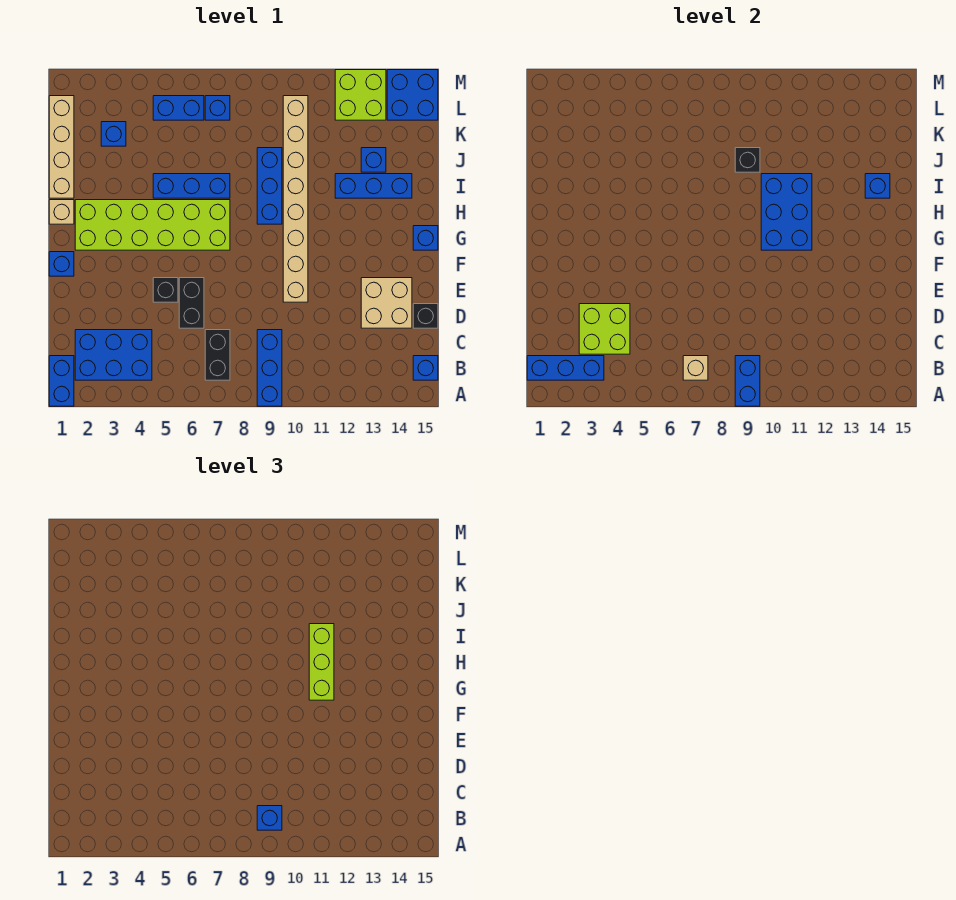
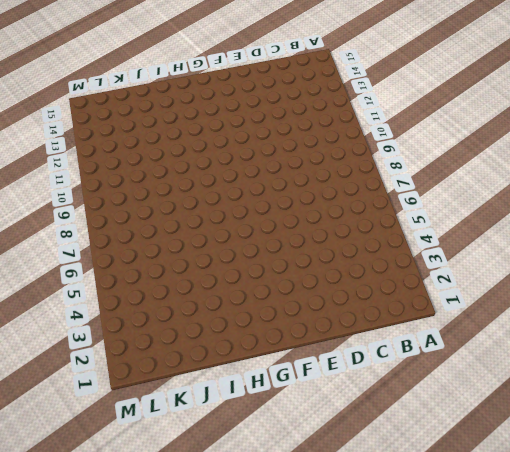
none -> blue brick A1:B1 level 1
none -> blue brick A9:C9 level 1
none -> blue brick B2:C4 level 1
none -> black brick B7:C7 level 1

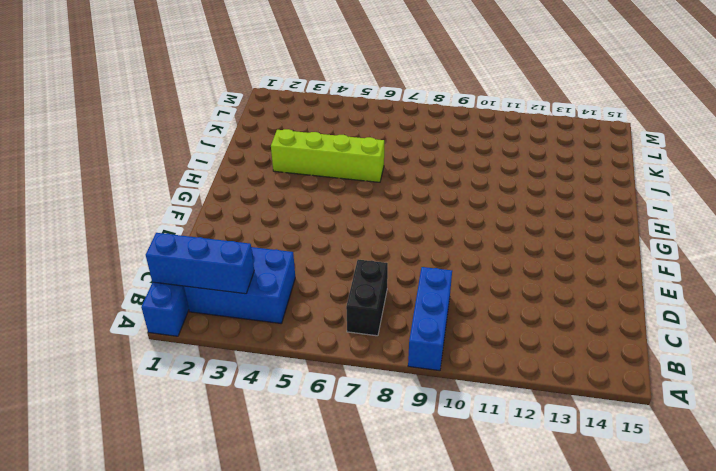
lime brick I3:I6 level 1 -> blue brick I5:I7 level 1
none -> blue brick B15 level 1
none -> black brick D6:E6 level 1
none -> tan brick D13:E14 level 1
none -> black brick D15 level 1

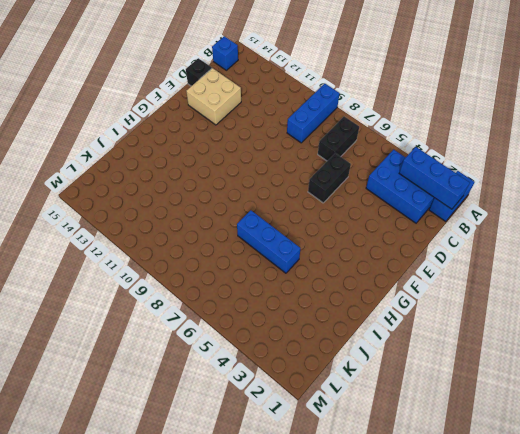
none -> black brick E5 level 1
none -> tan brick E10:L10 level 1
none -> blue brick F1 level 1
none -> lime brick G2:H7 level 1

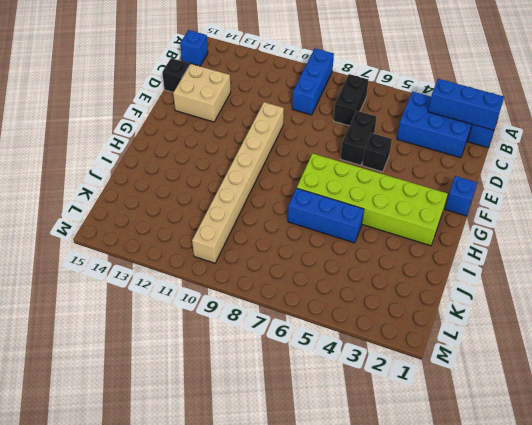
none -> blue brick G15 level 1
none -> tan brick H1 level 1
none -> blue brick H9:J9 level 1
none -> tan brick I1:L1 level 1

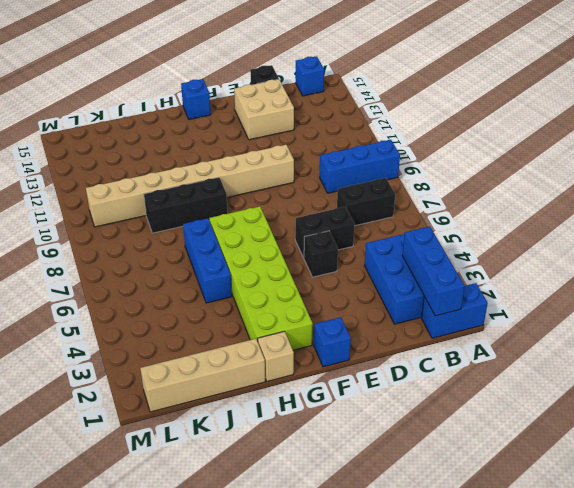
black brick H9:J9 level 1 -> blue brick H9:J9 level 1
none -> blue brick I12:I14 level 1
none -> blue brick J13 level 1
none -> blue brick K3 level 1
none -> blue brick L5:L6 level 1

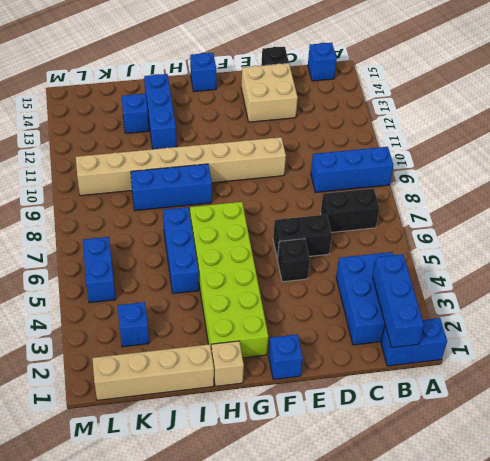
none -> blue brick L7 level 1
none -> lime brick L12:M13 level 1
none -> blue brick L14:M15 level 1
none -> blue brick A9:B9 level 2

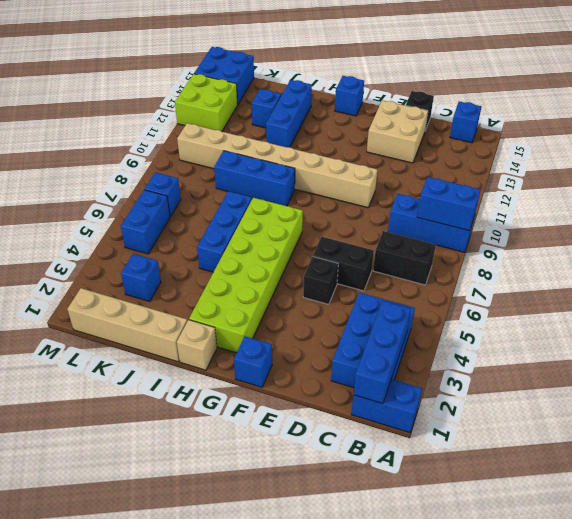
none -> tan brick B7 level 2
none -> lime brick C3:D4 level 2
none -> blue brick G10:I11 level 2
none -> blue brick I14 level 2

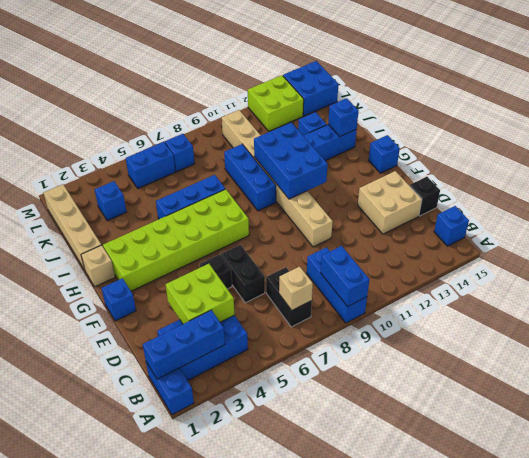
none -> black brick J9 level 2
none -> blue brick B9 level 3
none -> lime brick G11:I11 level 3

